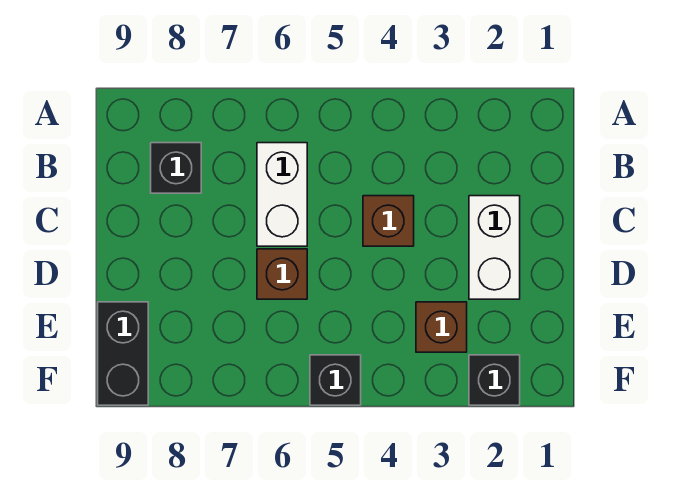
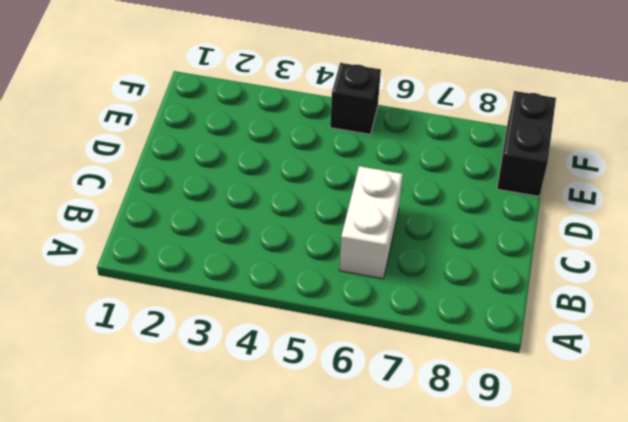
none -> black brick B8 level 1
none -> white brick C2:D2 level 1

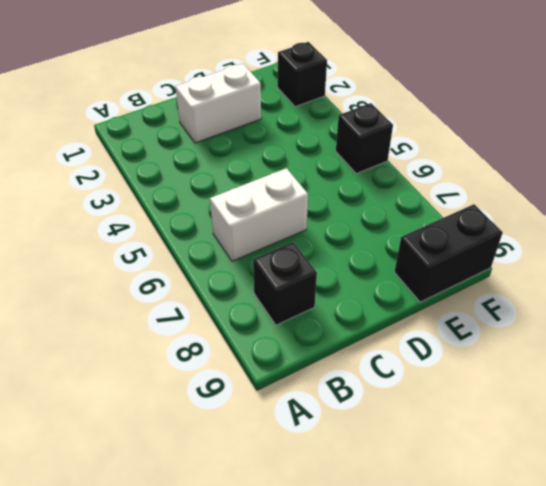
none -> brown brick C4 level 1
none -> brown brick D6 level 1

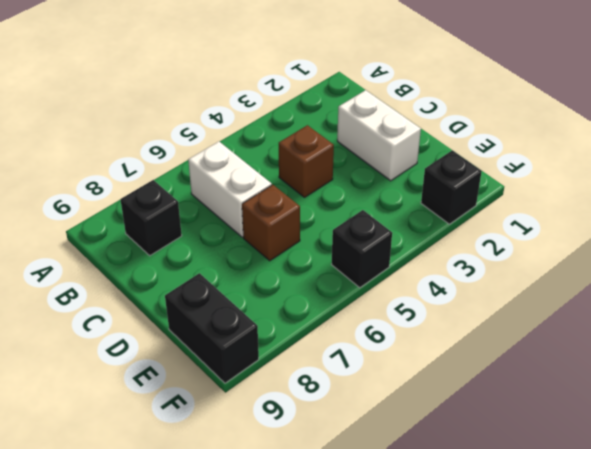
none -> brown brick E3 level 1

